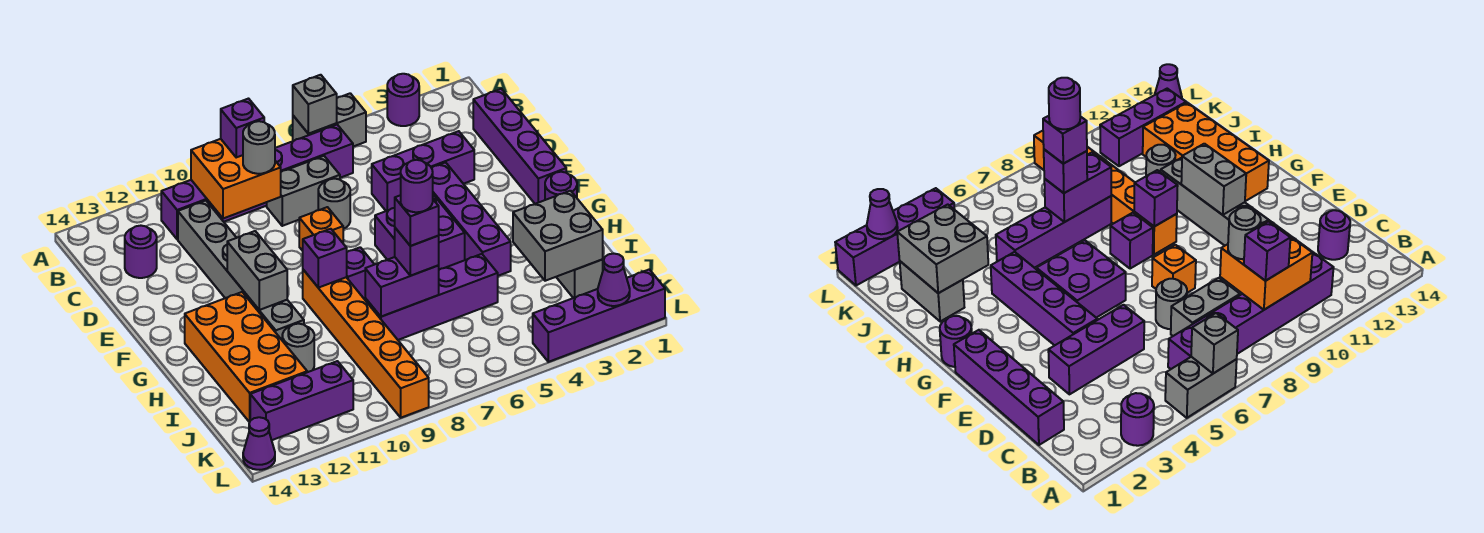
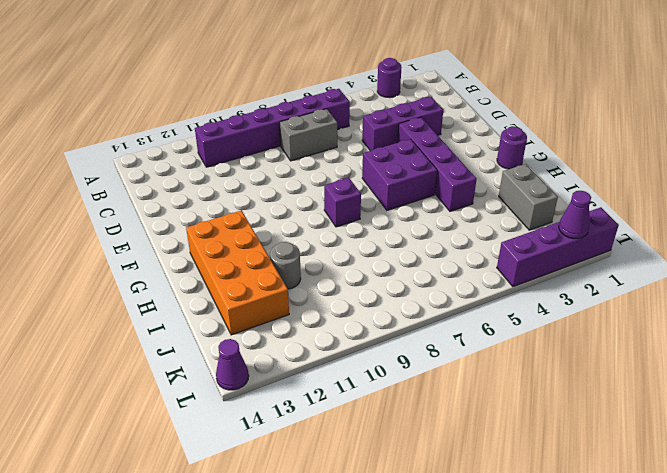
none -> grey brick A5:A6 level 1
none -> purple brick C1:F1 level 1
none -> grey brick C11:H11 level 1
none -> purple round brick C13 level 1

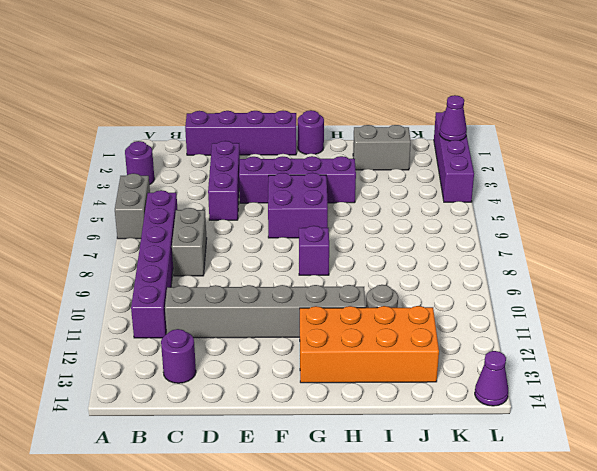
none -> grey round brick D7 level 1
none -> orange brick E8 level 1
none -> orange brick G9:L9 level 1
none -> purple brick I5:I8 level 1

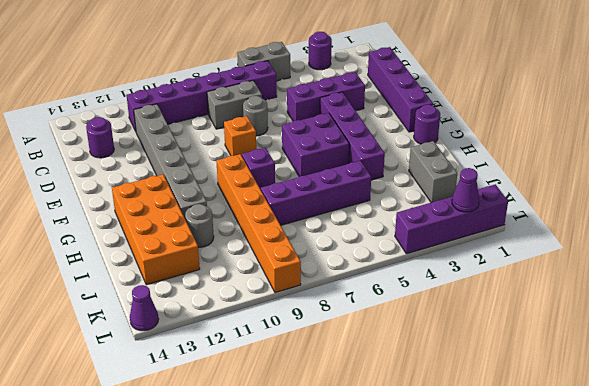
none -> purple brick K11:K13 level 1
none -> grey brick A6 level 2
none -> orange brick B9:C10 level 2
none -> grey brick F11:G11 level 2

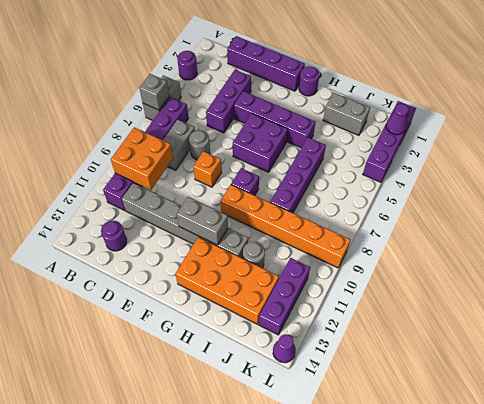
none -> purple brick G9 level 2
none -> grey brick I2:J3 level 2
none -> purple brick I7:I8 level 2
none -> purple brick B9 level 3

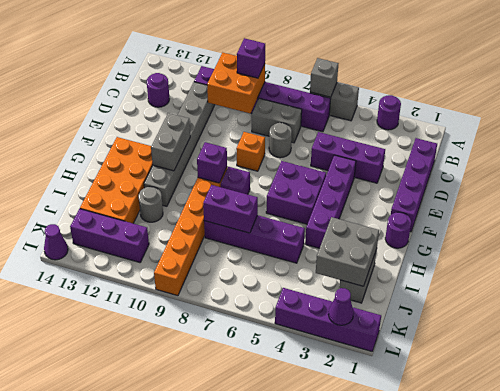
none -> grey round brick C9 level 3
none -> purple brick I7 level 3
none -> purple brick I7 level 4
none -> purple round brick I7 level 5

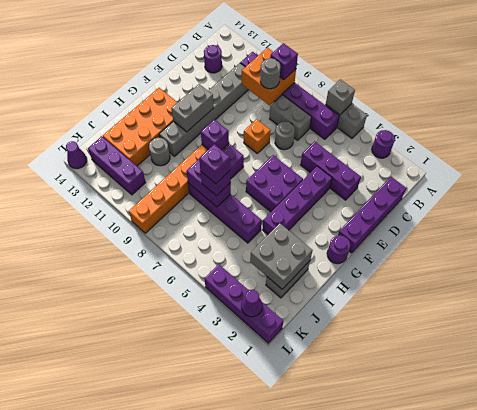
none -> purple round brick I7 level 5

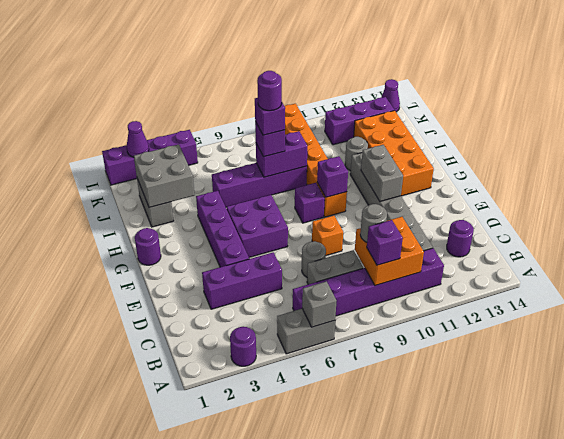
none -> purple brick C1:F1 level 1

